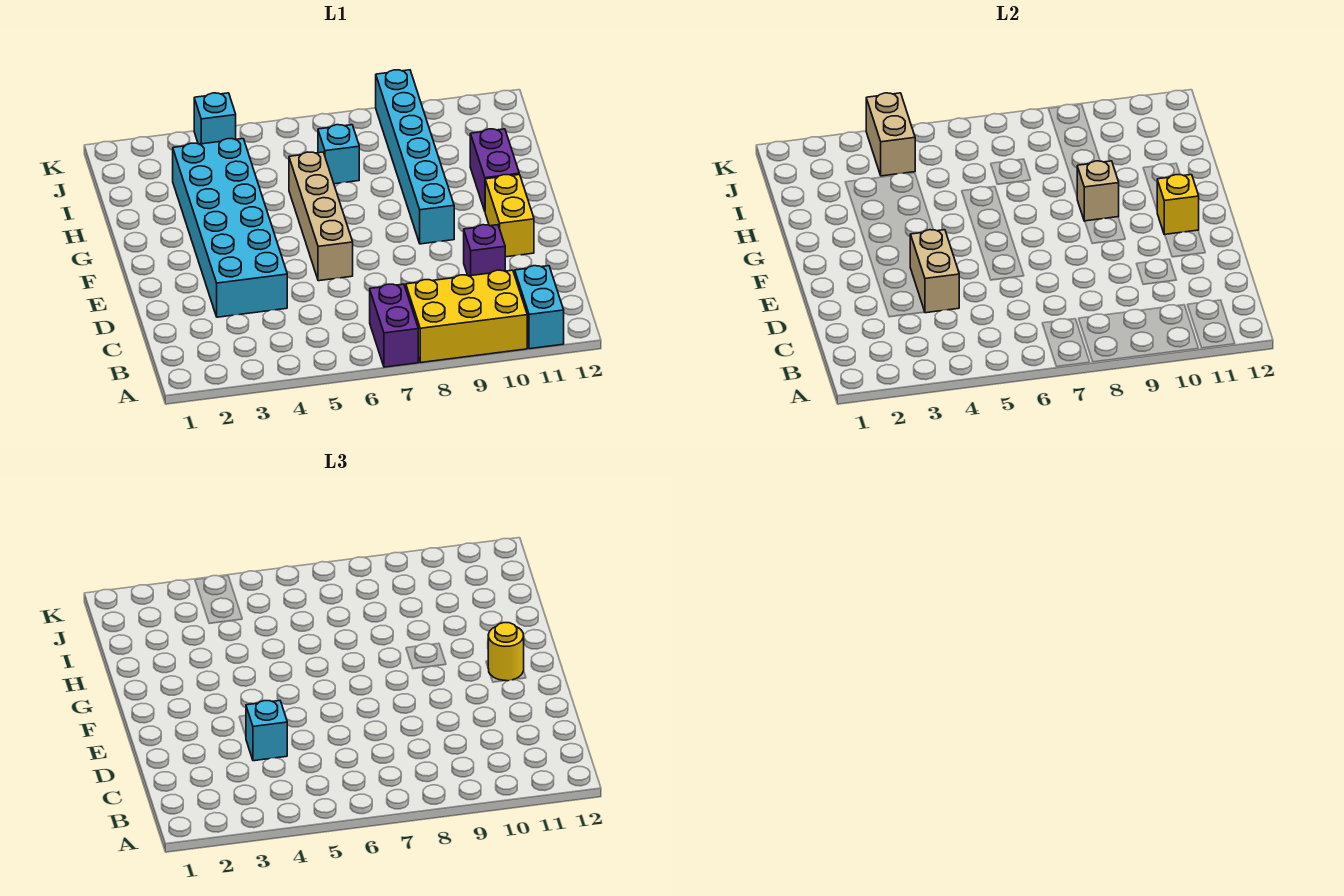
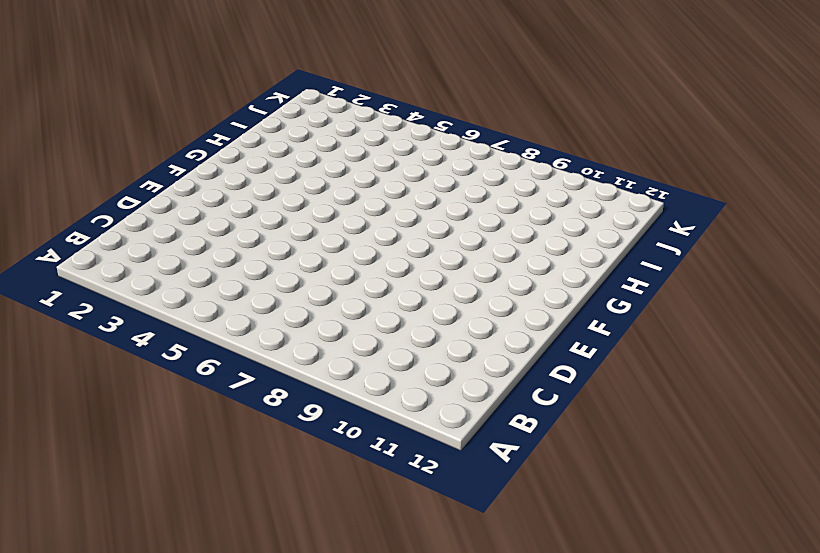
none -> purple brick A7:B7 level 1
none -> yellow brick A8:B10 level 1
none -> cyan brick A11:B11 level 1

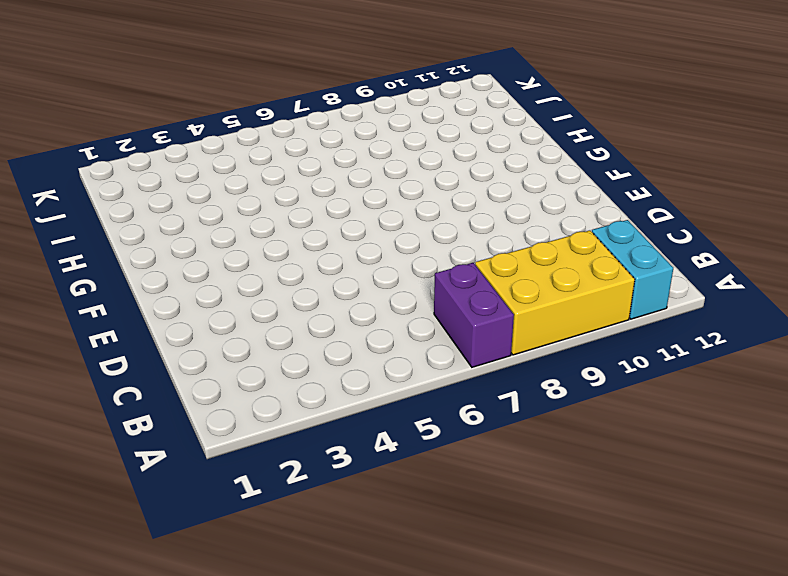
none -> cyan brick D3:I4 level 1
none -> purple brick D10 level 1
none -> tan brick E6:H6 level 1

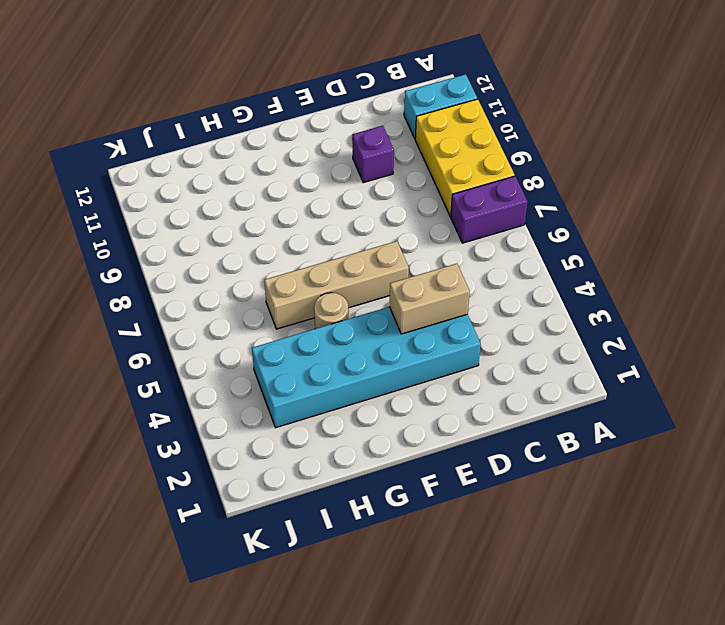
tan round brick G5 level 1 -> none
none -> yellow brick E11:F11 level 1
none -> cyan brick F9:K9 level 1
none -> purple brick G11:H11 level 1

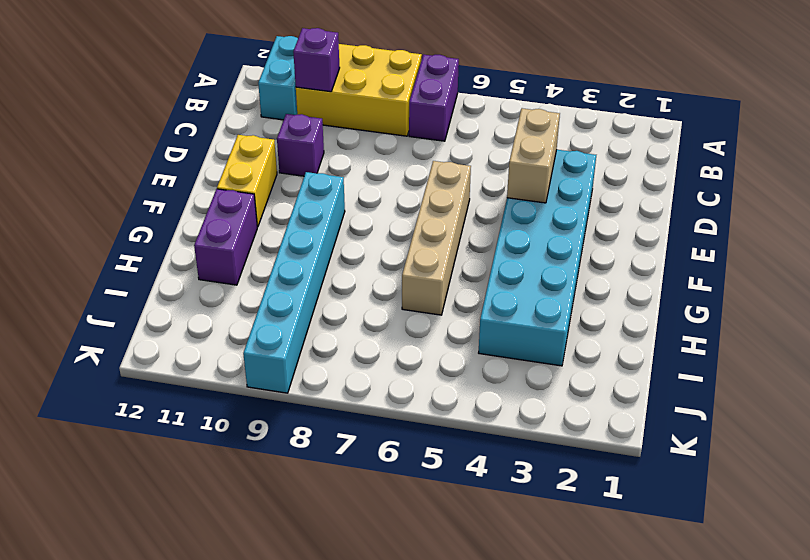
purple brick B10 level 2 -> none
none -> cyan brick I7 level 1
none -> cyan brick K4 level 1
none -> yellow brick F11 level 2

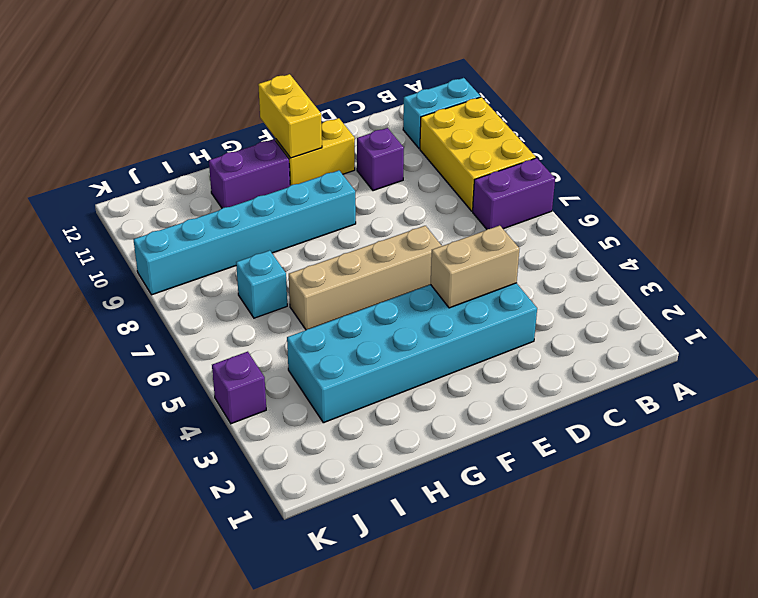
yellow brick F11:F12 level 2 -> yellow brick F11 level 2
purple brick K4 level 1 -> cyan brick K4 level 1
none -> tan brick G9 level 2
none -> tan brick J4:K4 level 2
none -> cyan brick D4 level 3

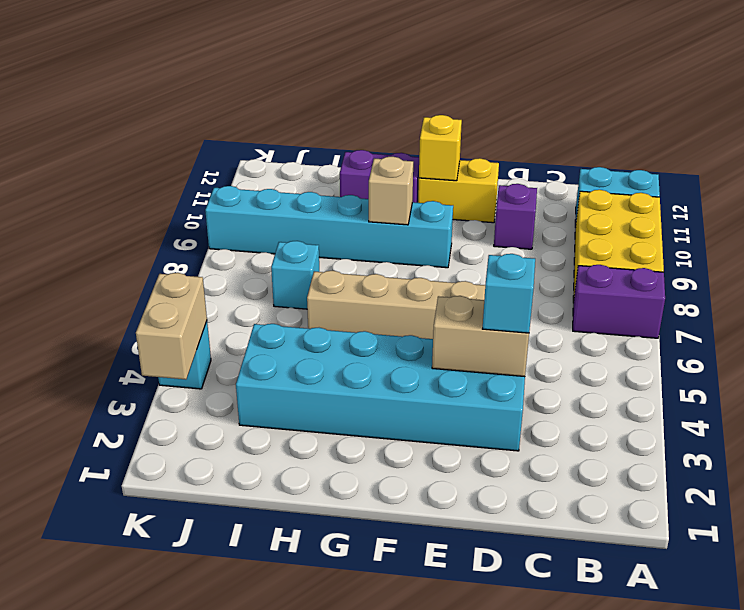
tan brick K3:K4 level 2 -> tan brick J4:K4 level 2
none -> yellow round brick F11 level 3

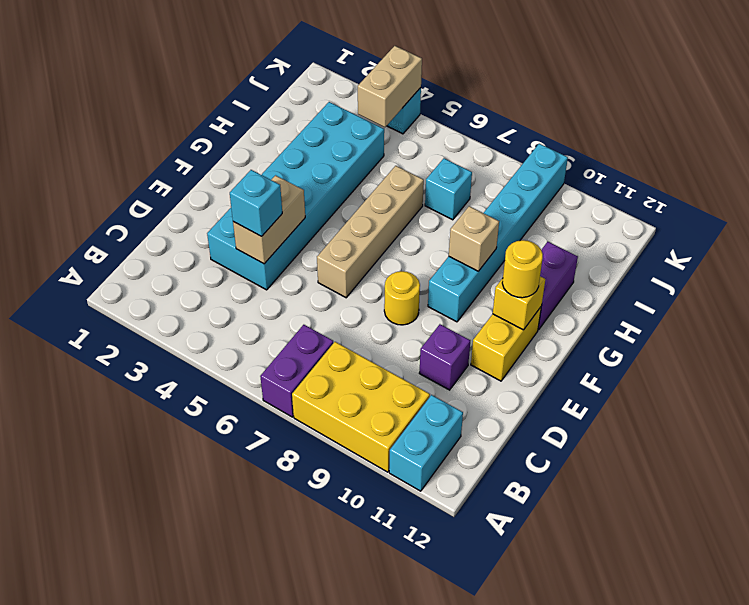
yellow round brick E8 level 1 -> none

